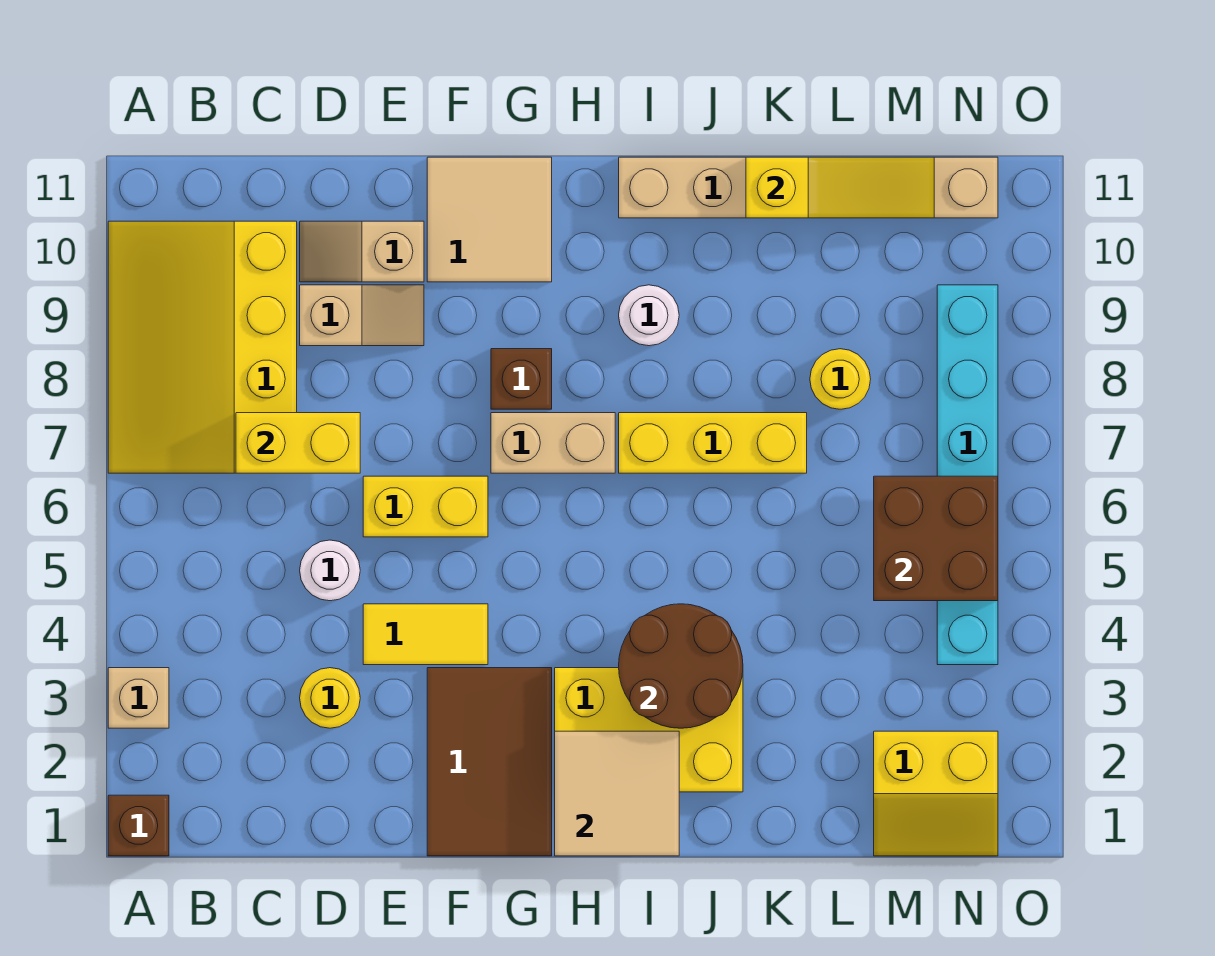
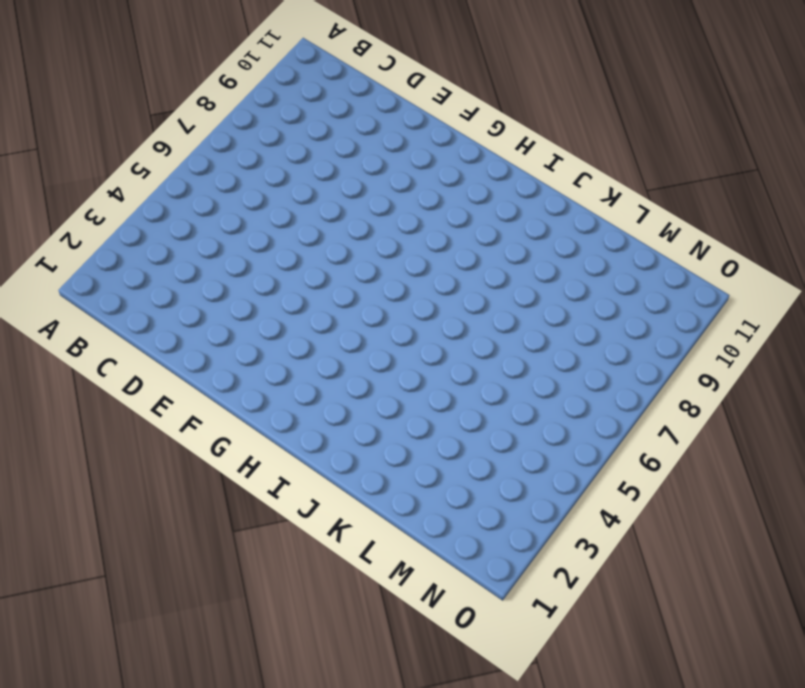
none -> brown brick A1 level 1
none -> tan brick A3 level 1
none -> yellow slope A7:C10 level 1 top C

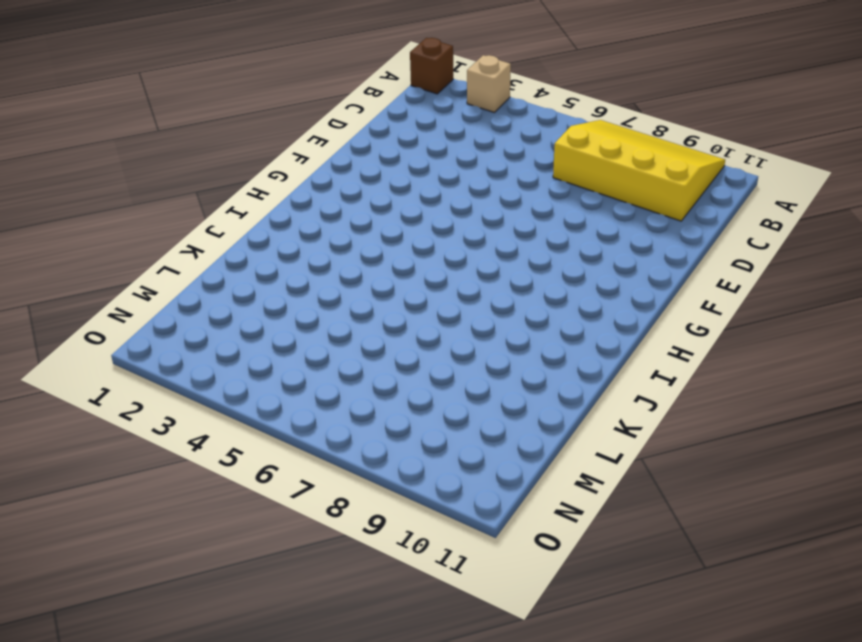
none -> yellow round brick D3 level 1
none -> white round brick D5 level 1
none -> tan slope D9:E9 level 1 top D

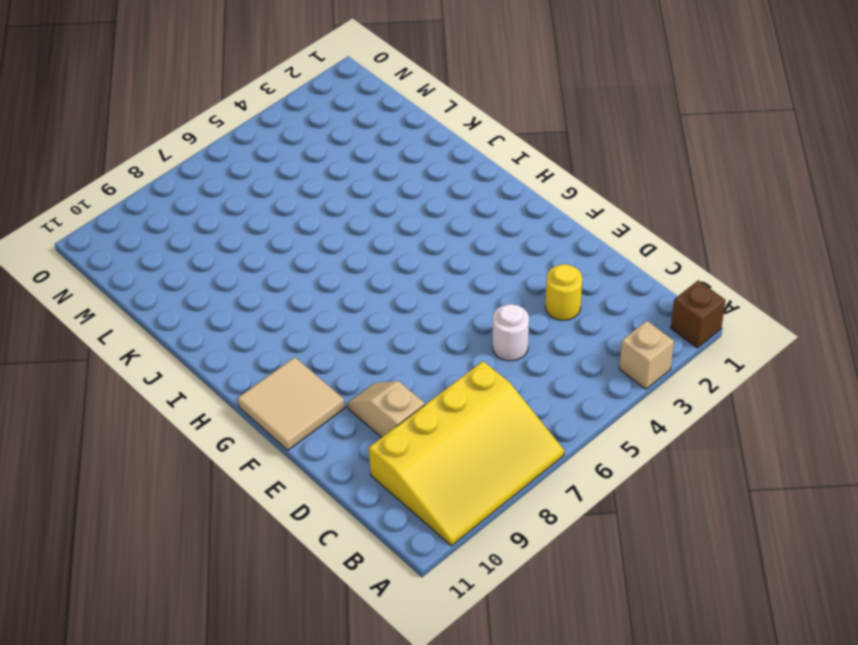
none -> tan slope D10:E10 level 1 top E
none -> yellow tile E4:F4 level 1
none -> yellow brick E6:F6 level 1

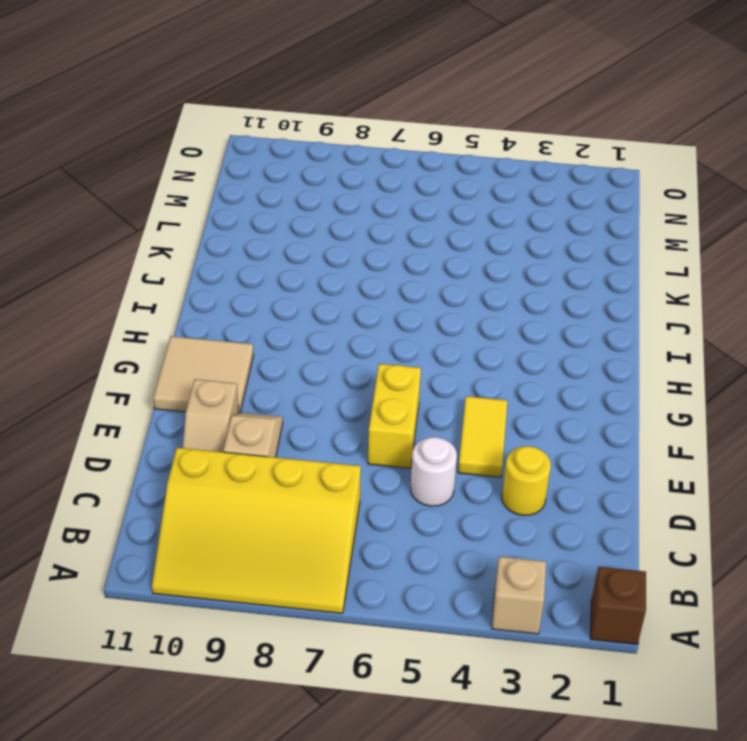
none -> brown tile F1:G3 level 1
none -> tan brick G7:H7 level 1
none -> brown brick G8 level 1

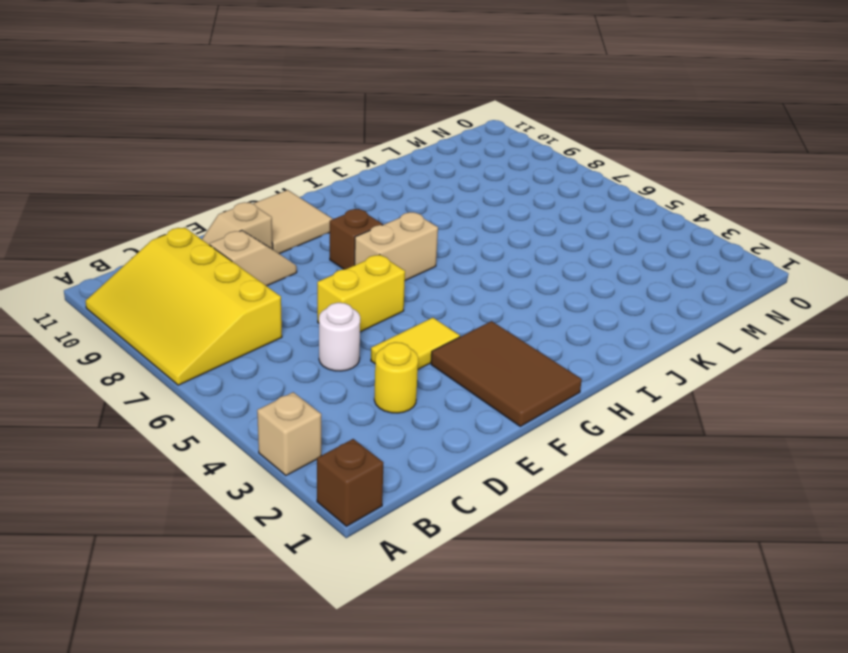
none -> yellow brick H2:J3 level 1
none -> yellow brick I7:K7 level 1
none -> white round brick I9 level 1

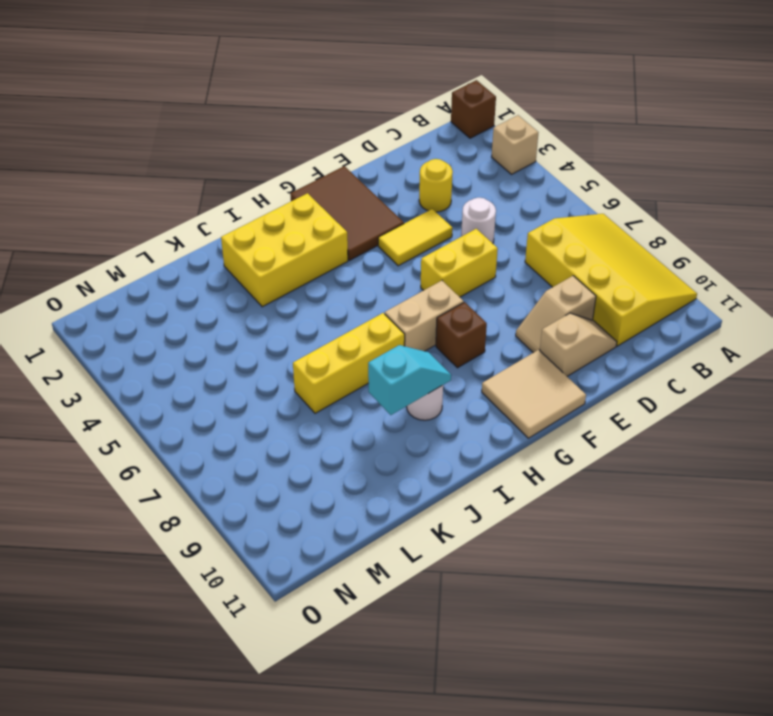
cyan slope I9:J9 level 2 top J -> none
none -> tan brick I11:N11 level 1
none -> yellow round brick L8 level 1
none -> yellow slope M1:N2 level 1 top 2

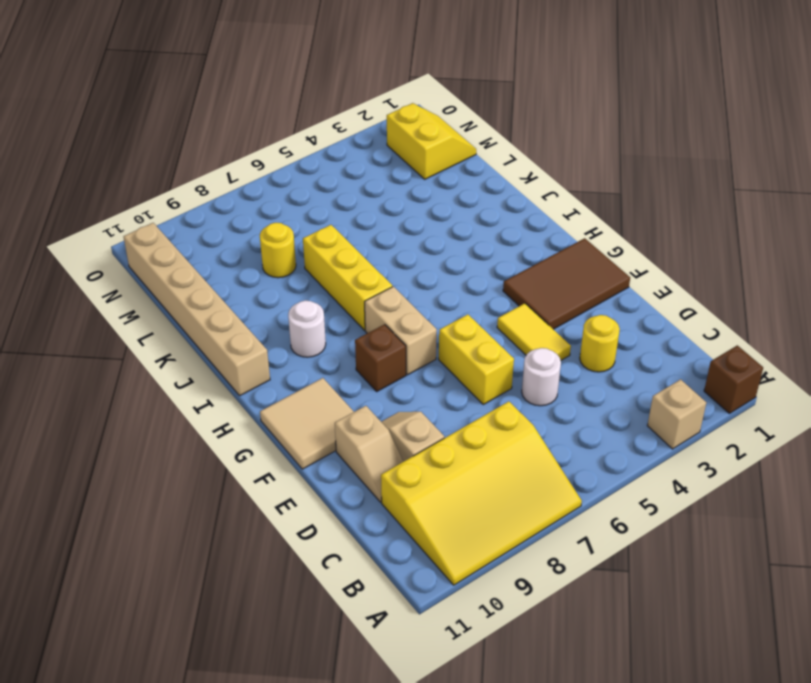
none -> yellow brick H2:J3 level 1
none -> cyan brick N4:N9 level 1
none -> yellow brick C7:D7 level 2

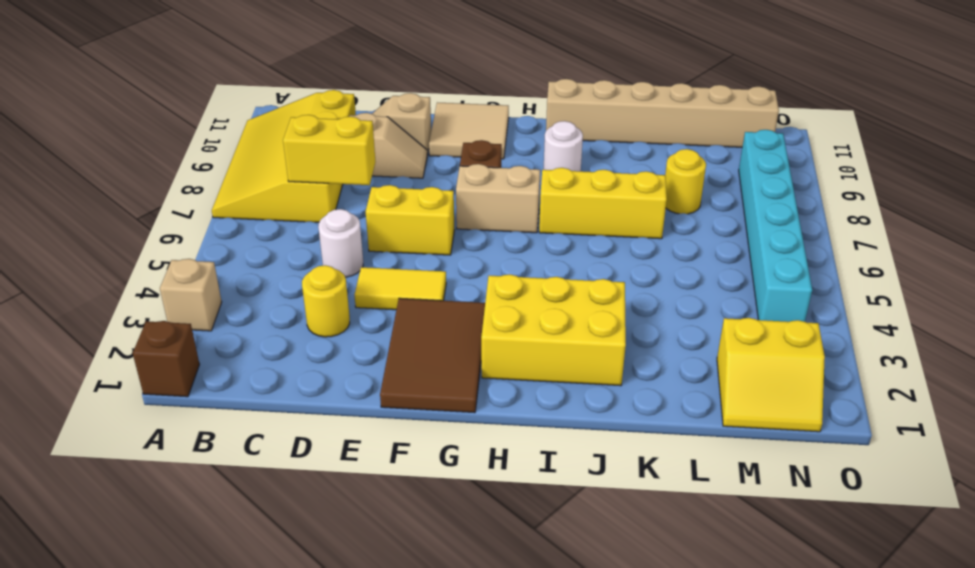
none -> tan tile H1:I2 level 2
none -> brown round brick I3:J4 level 2
none -> yellow slope K11:M11 level 2 top K

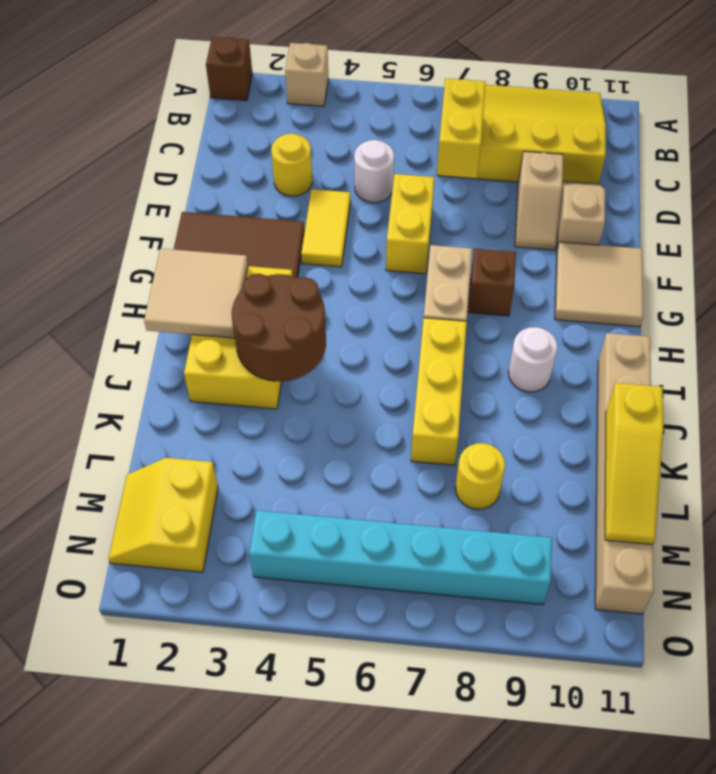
none -> brown brick M5:N6 level 2

